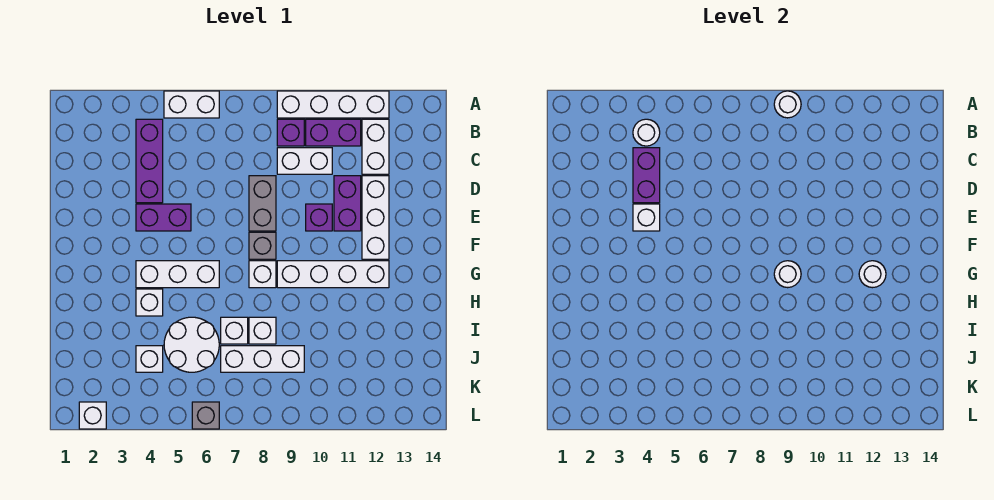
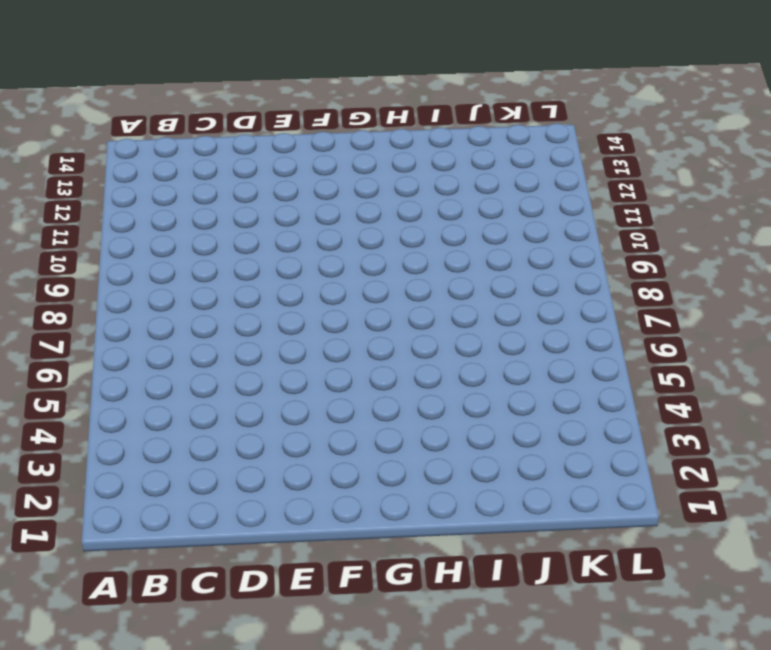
none -> white brick A5:A6 level 1
none -> white brick A9:A12 level 1
none -> purple brick B4:D4 level 1
none -> purple brick B9 level 1

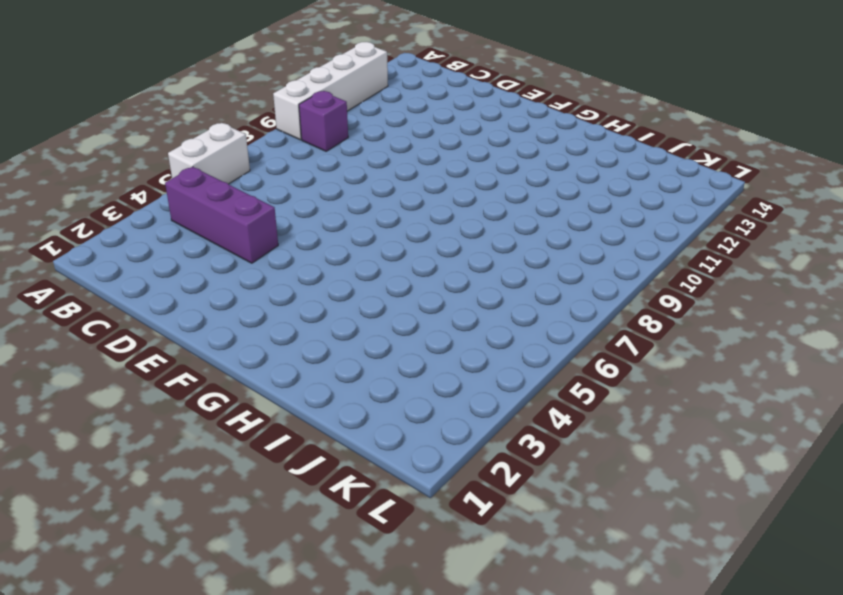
none -> purple brick B10:B11 level 1
none -> white brick B12:C12 level 1
none -> white brick C9:C10 level 1
none -> grey brick D8:E8 level 1

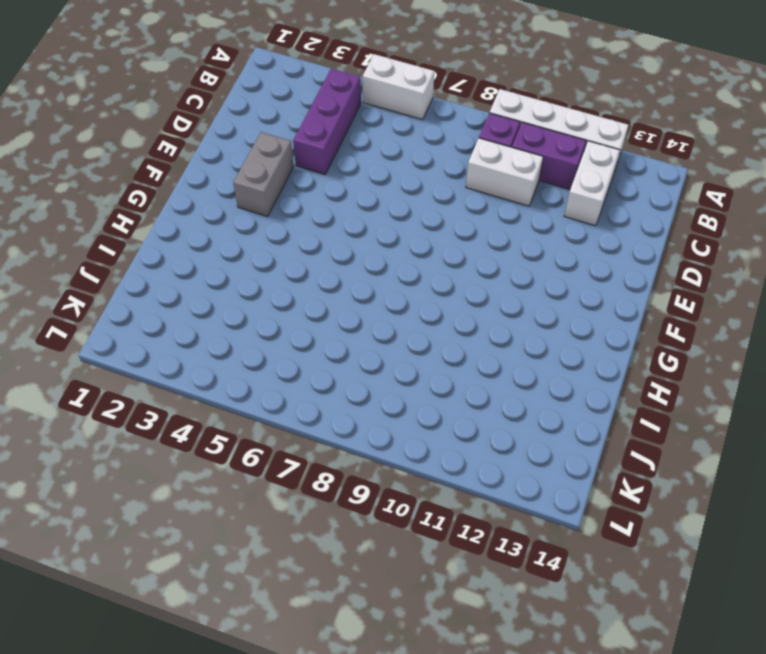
grey brick E3:F3 level 1 -> grey brick D8:E8 level 1
none -> purple brick D11:E11 level 1
none -> white brick D12:F12 level 1
none -> purple brick E4:E5 level 1
none -> purple brick E10 level 1

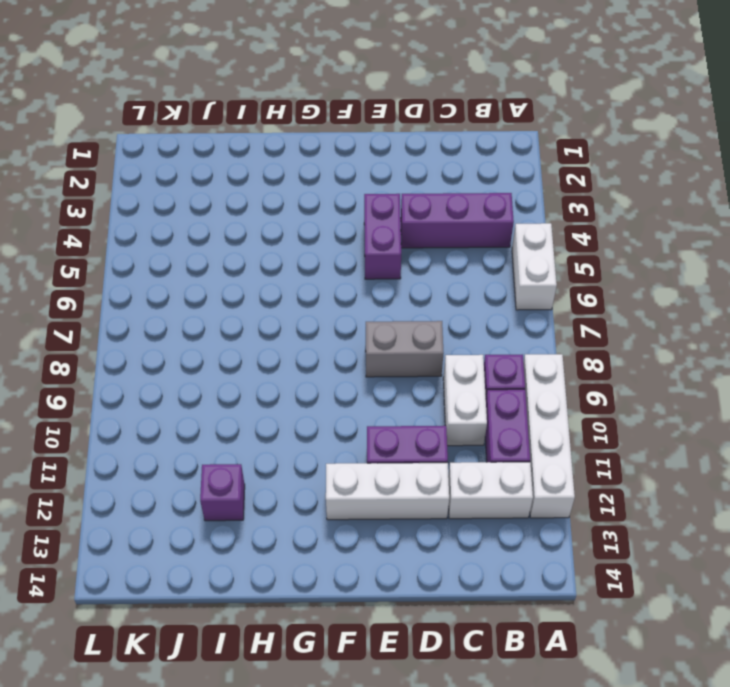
purple brick I12 level 1 -> purple brick E10 level 1
none -> grey brick F8 level 1
none -> white brick G4:G6 level 1
none -> white brick G8 level 1
none -> white brick G9:G12 level 1

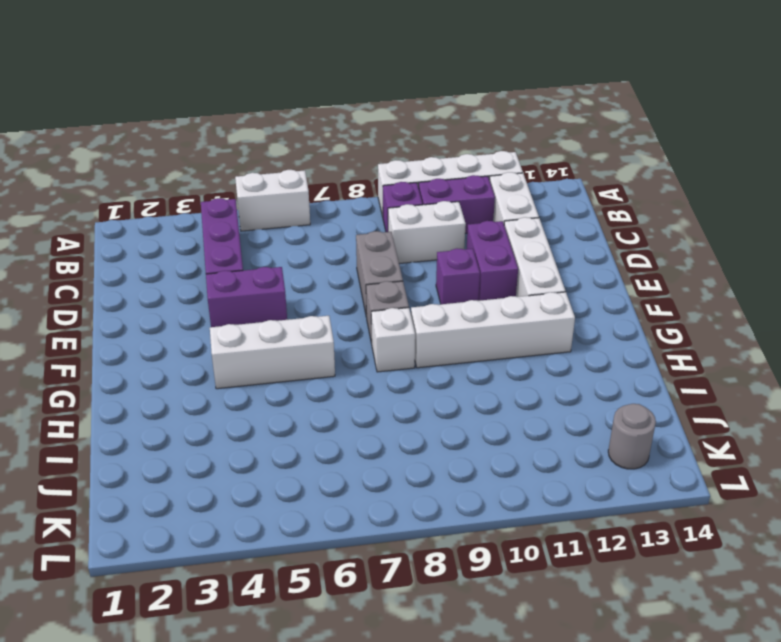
grey round brick K13 level 1 -> none
none -> white brick H4 level 1
none -> white round brick I5:J6 level 1
none -> white brick I7 level 1
none -> white brick I8 level 1

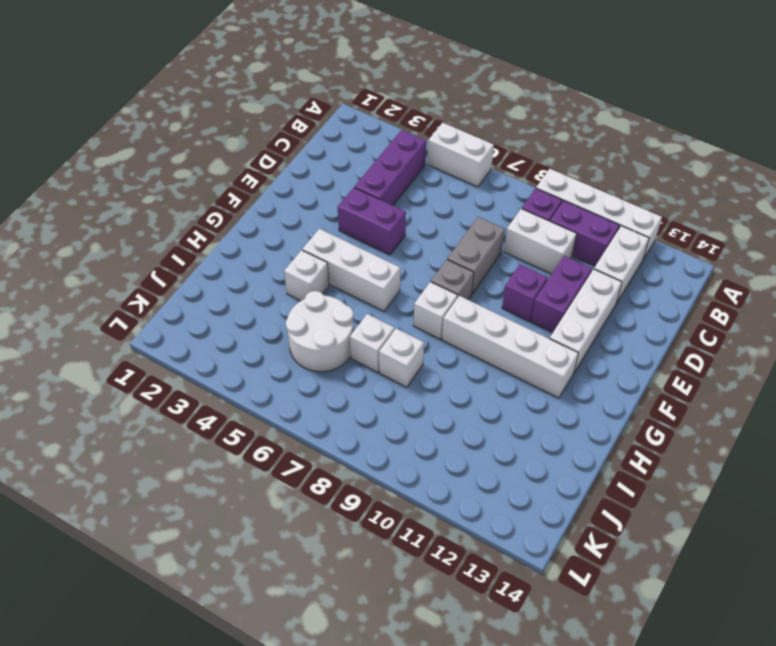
none -> white brick J4 level 1
none -> white brick J7:J9 level 1
none -> white brick L2 level 1
none -> grey brick L6 level 1

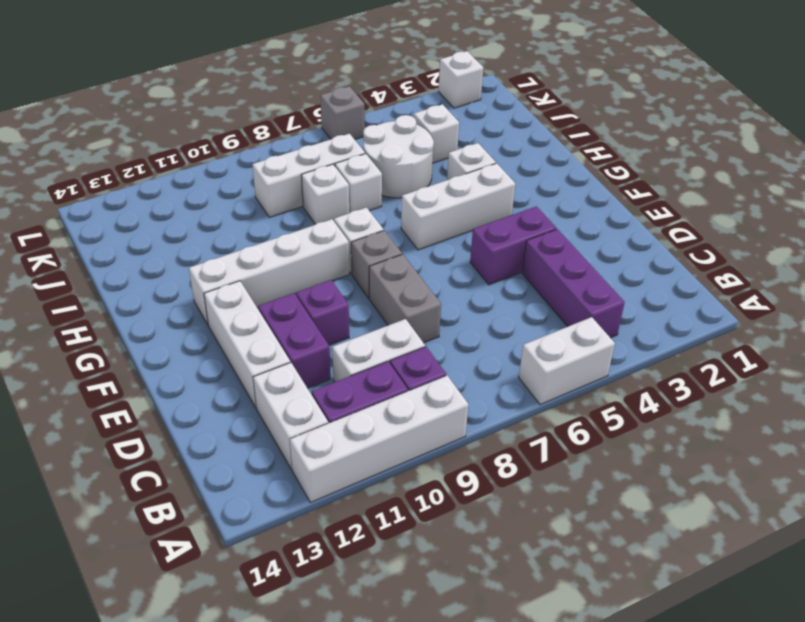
none -> white round brick A9 level 2
none -> white round brick B4 level 2
none -> purple brick C4:D4 level 2
none -> white brick E4 level 2

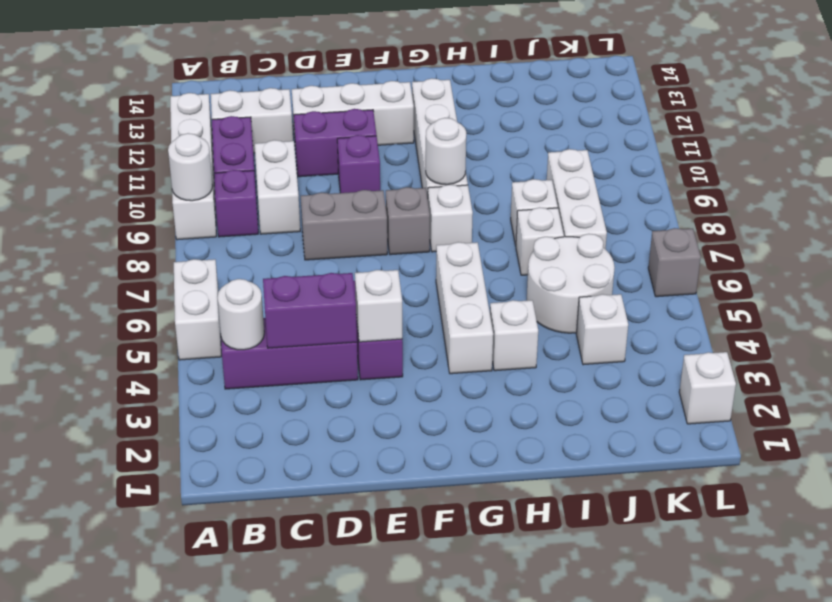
none -> white round brick G12 level 2

